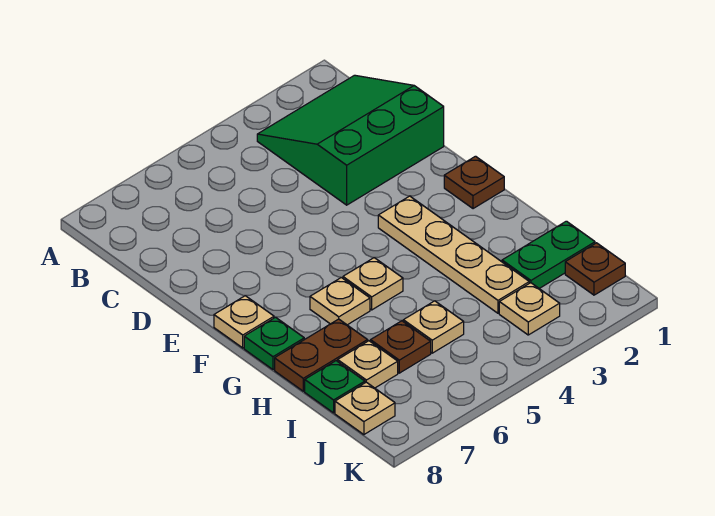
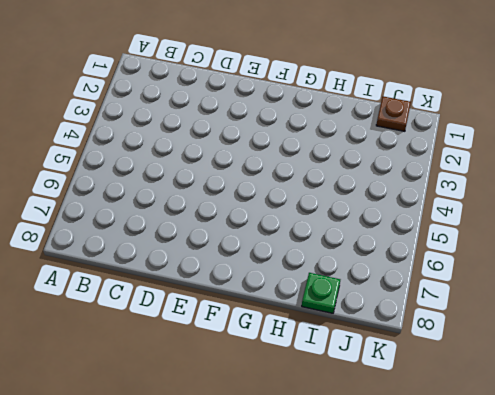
none -> green slope B1:D3 level 1 top D
none -> brown plate F1 level 1
none -> tan plate F3:I3 level 1

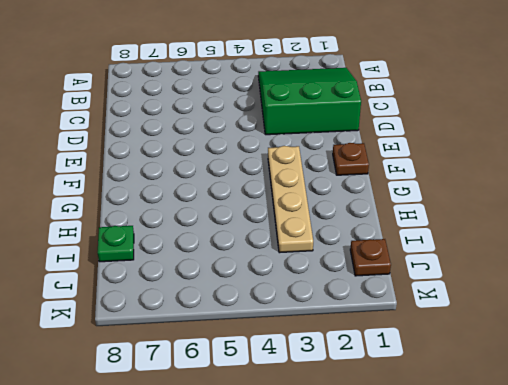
none -> tan plate F8 level 1
none -> tan plate G5 level 1
none -> tan plate G6 level 1

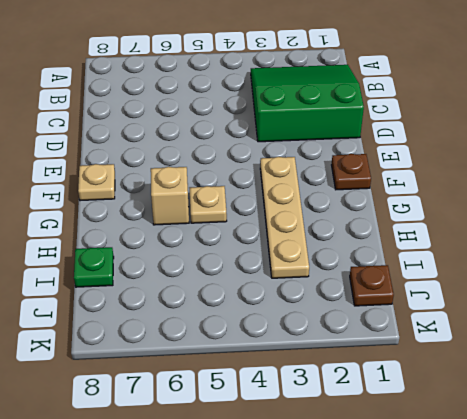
tan brick G6 level 1 -> tan plate G6 level 1
none -> green plate G8 level 1
none -> brown plate H7:H8 level 1
none -> green plate I1:I2 level 1

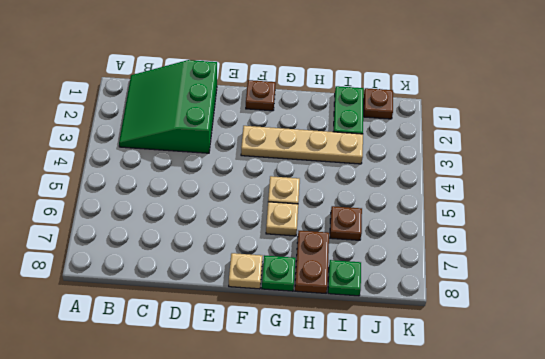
none -> tan plate I5 level 1
none -> tan plate I7 level 1
none -> tan plate J3 level 1

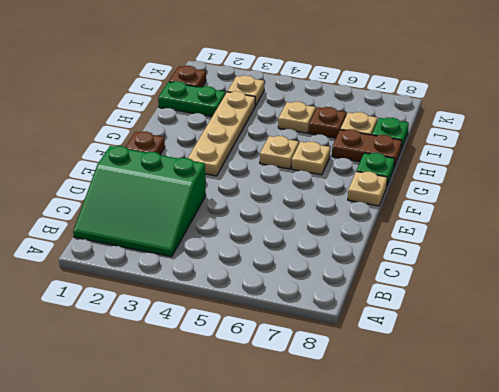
none -> tan plate J8 level 1

